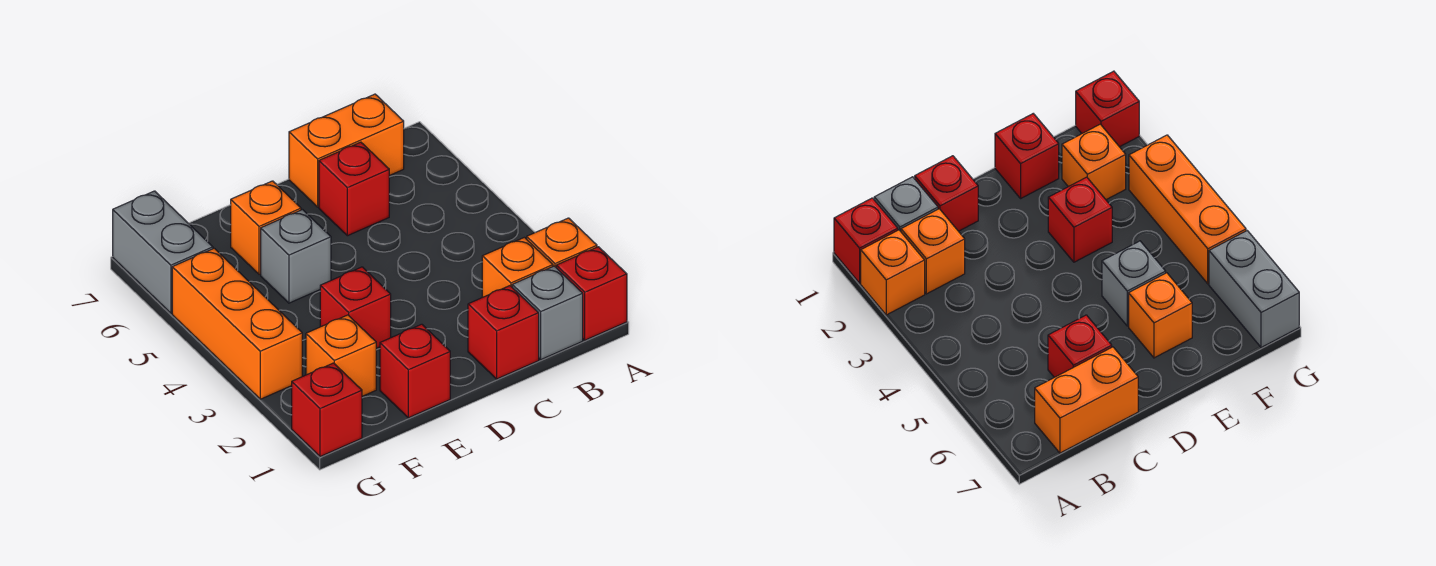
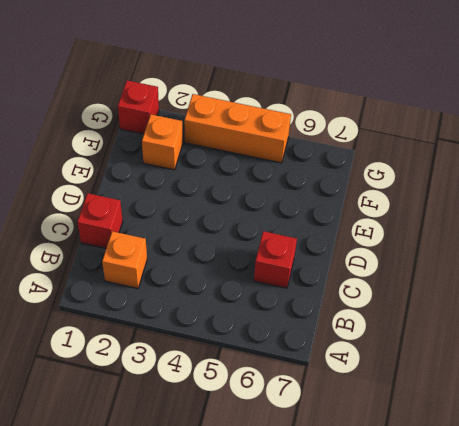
none -> red brick A1 level 1
none -> orange brick A2 level 1
none -> grey brick B1 level 1

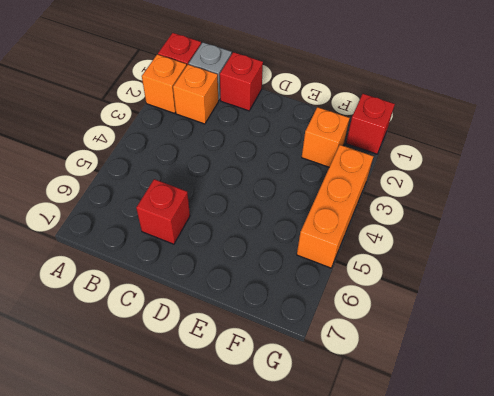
none -> orange brick B7:C7 level 1
none -> red brick E1 level 1
none -> red brick E3 level 1

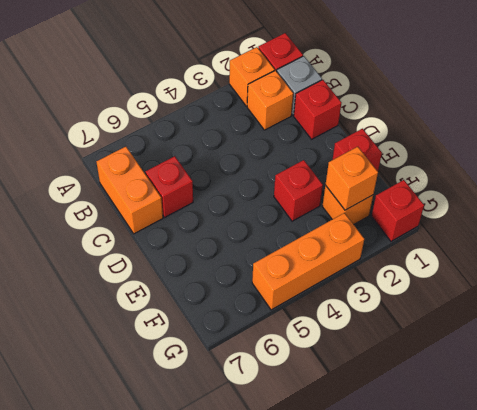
orange brick F2 level 2 -> orange brick E6 level 1
none -> grey brick E5 level 1
none -> grey brick G6:G7 level 1

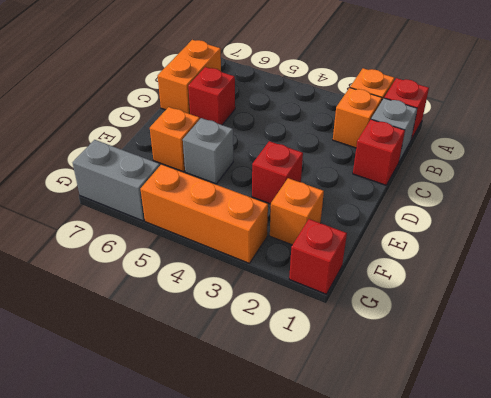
none -> red brick E1 level 1

